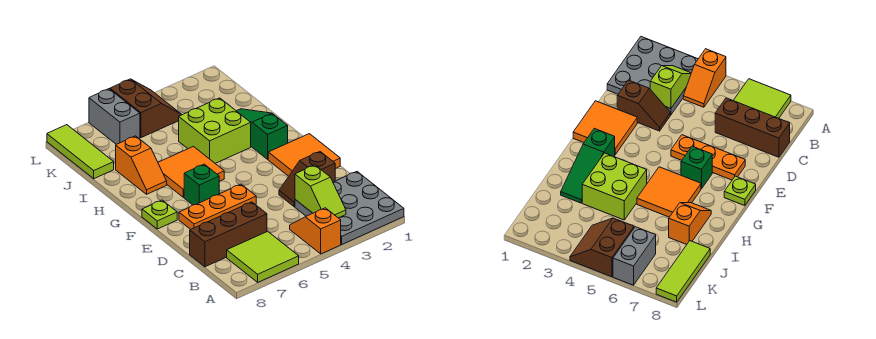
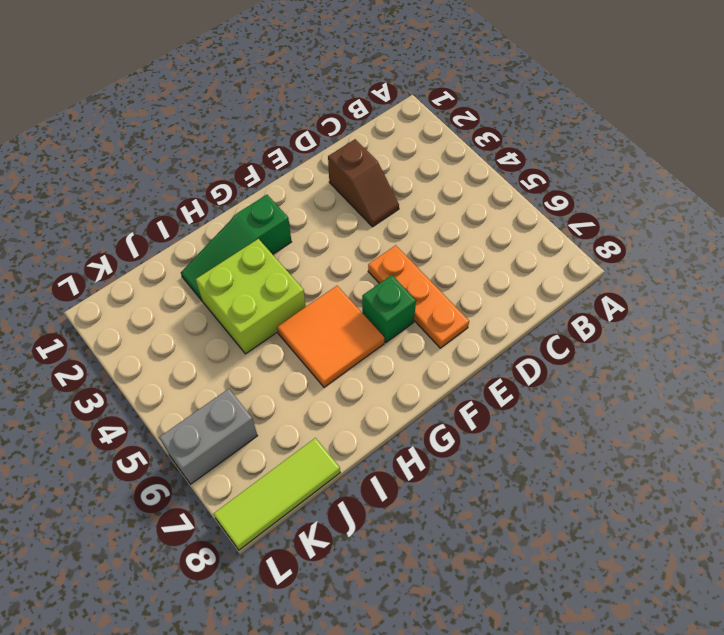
none -> grey plate A1:C3 level 1
none -> orange slope A4:B4 level 1 top A
none -> lime tile A6:B7 level 1

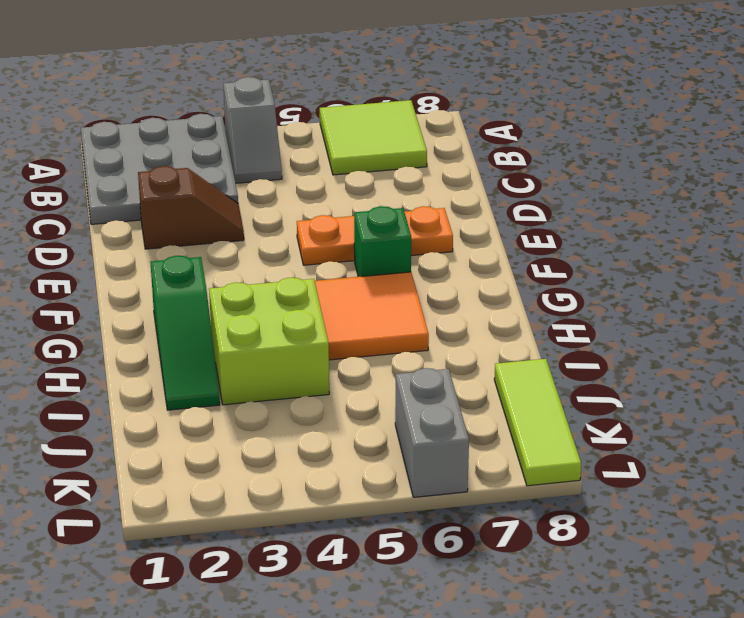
grey slope A4:B4 level 1 top A -> orange slope A4:B4 level 1 top A
none -> brown brick C6:C8 level 1
none -> orange tile E1:F2 level 1
none -> lime plate F8 level 1

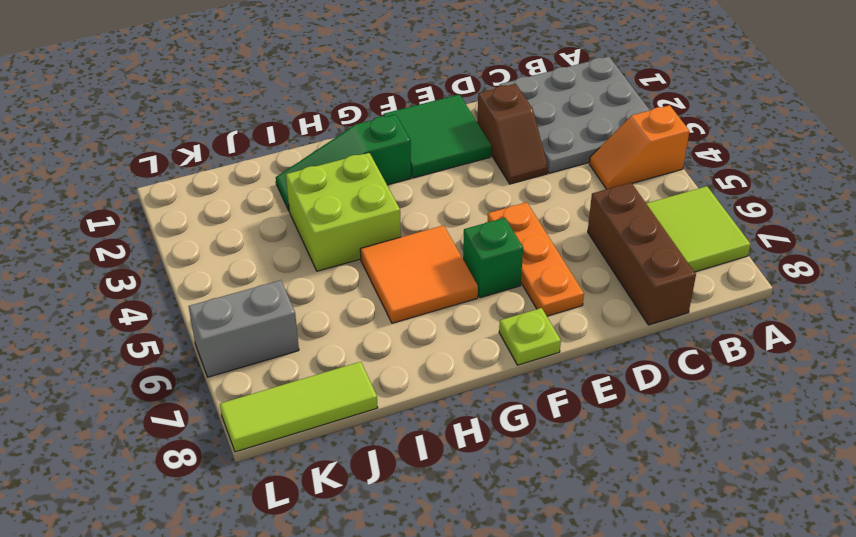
green tile E1:F2 level 1 -> orange tile E1:F2 level 1
none -> orange slope H7:I7 level 1 top I
none -> brown slope K4:L5 level 1 top 5
none -> lime slope B3:C3 level 2 top C

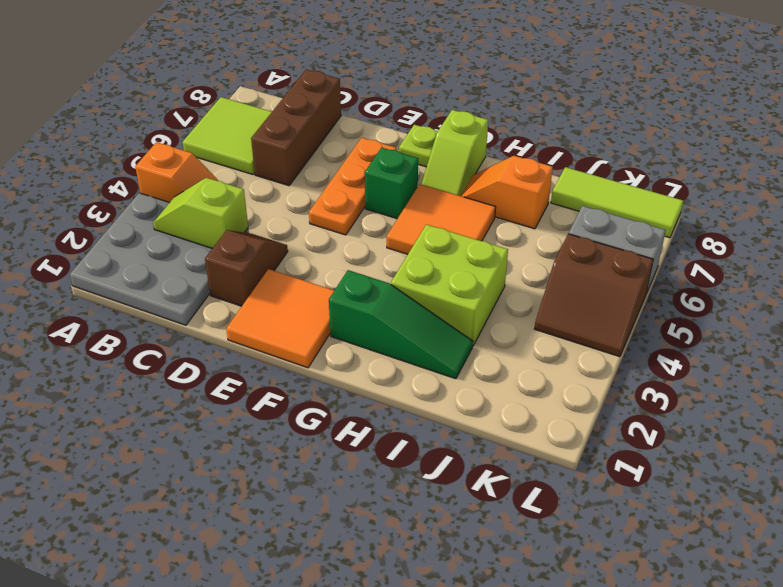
lime slope G7:G8 level 1 top 8 -> none

